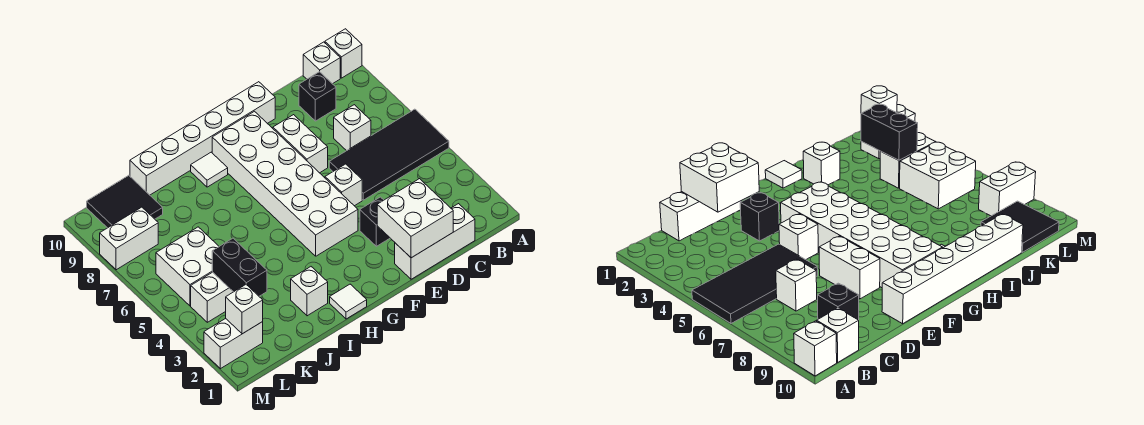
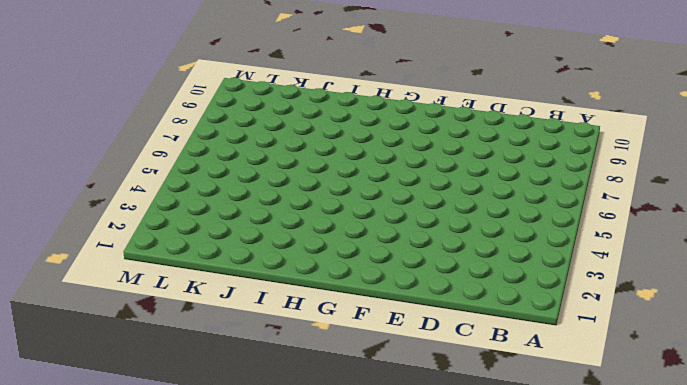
none -> black tile A5:D6 level 1
none -> white brick A10 level 1
none -> white brick B10 level 1

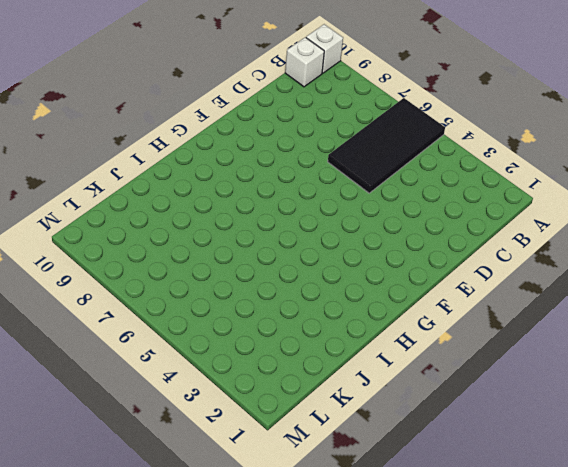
none -> white brick C1:E1 level 1
none -> white brick C7 level 1
none -> black brick C9 level 1

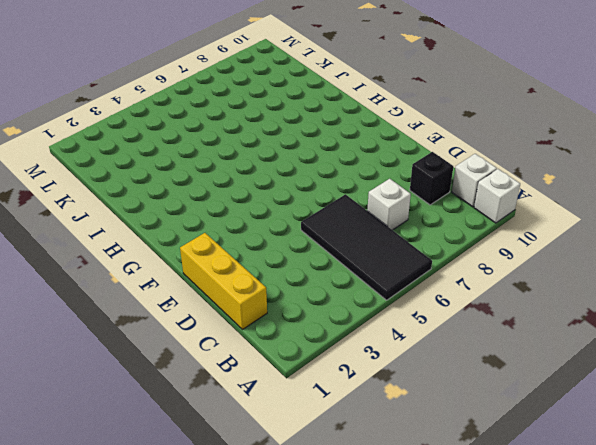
yellow brick C1:E1 level 1 -> white brick C1:E1 level 1
none -> black brick E3 level 1
none -> white brick E5 level 1
none -> white brick E7:E8 level 1

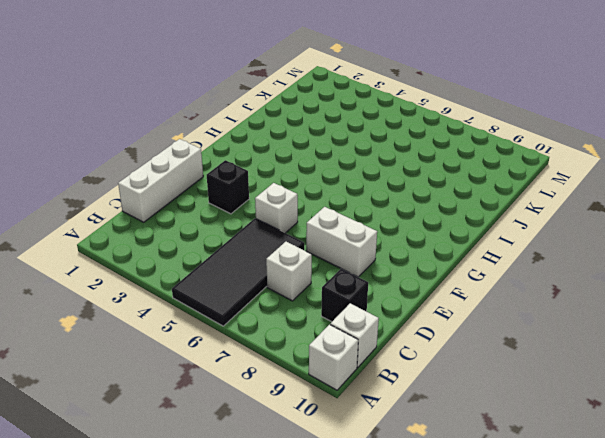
none -> white brick E10:J10 level 1
none -> white brick F4:G9 level 1
none -> white tile H1 level 1

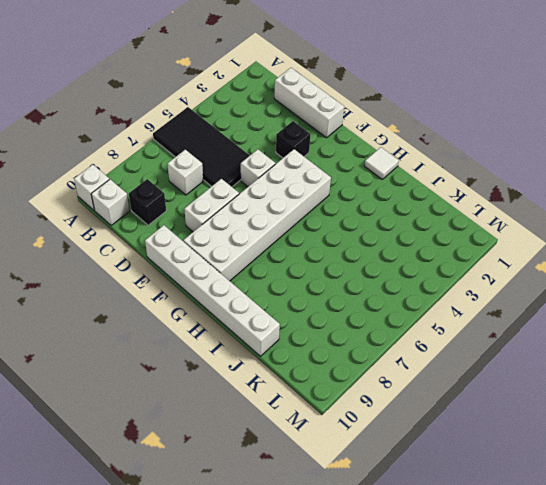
none -> white tile H9 level 1
none -> white brick I2 level 1
none -> white brick K4:L4 level 1

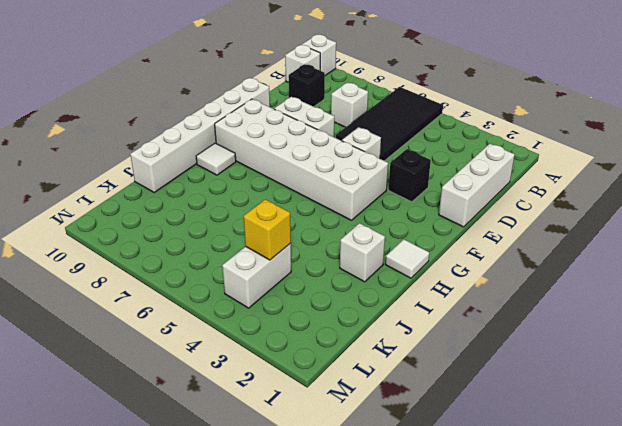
yellow brick K4 level 2 -> black brick K3:K4 level 2
none -> white brick K5:L6 level 1
none -> black tile K9:L10 level 1
none -> white brick L2:M2 level 1

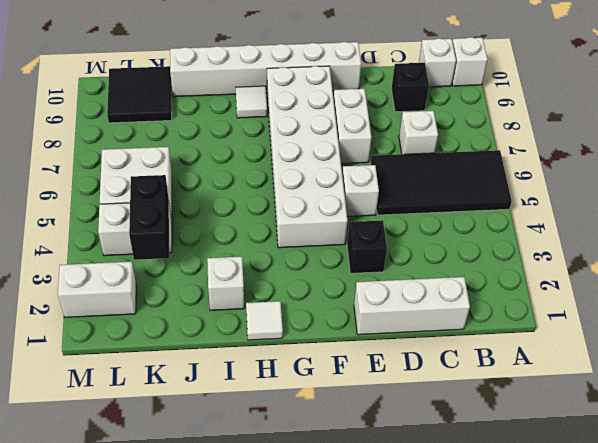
none -> white brick L8:M8 level 1
none -> white brick D1:E2 level 2
none -> white brick L2 level 2

